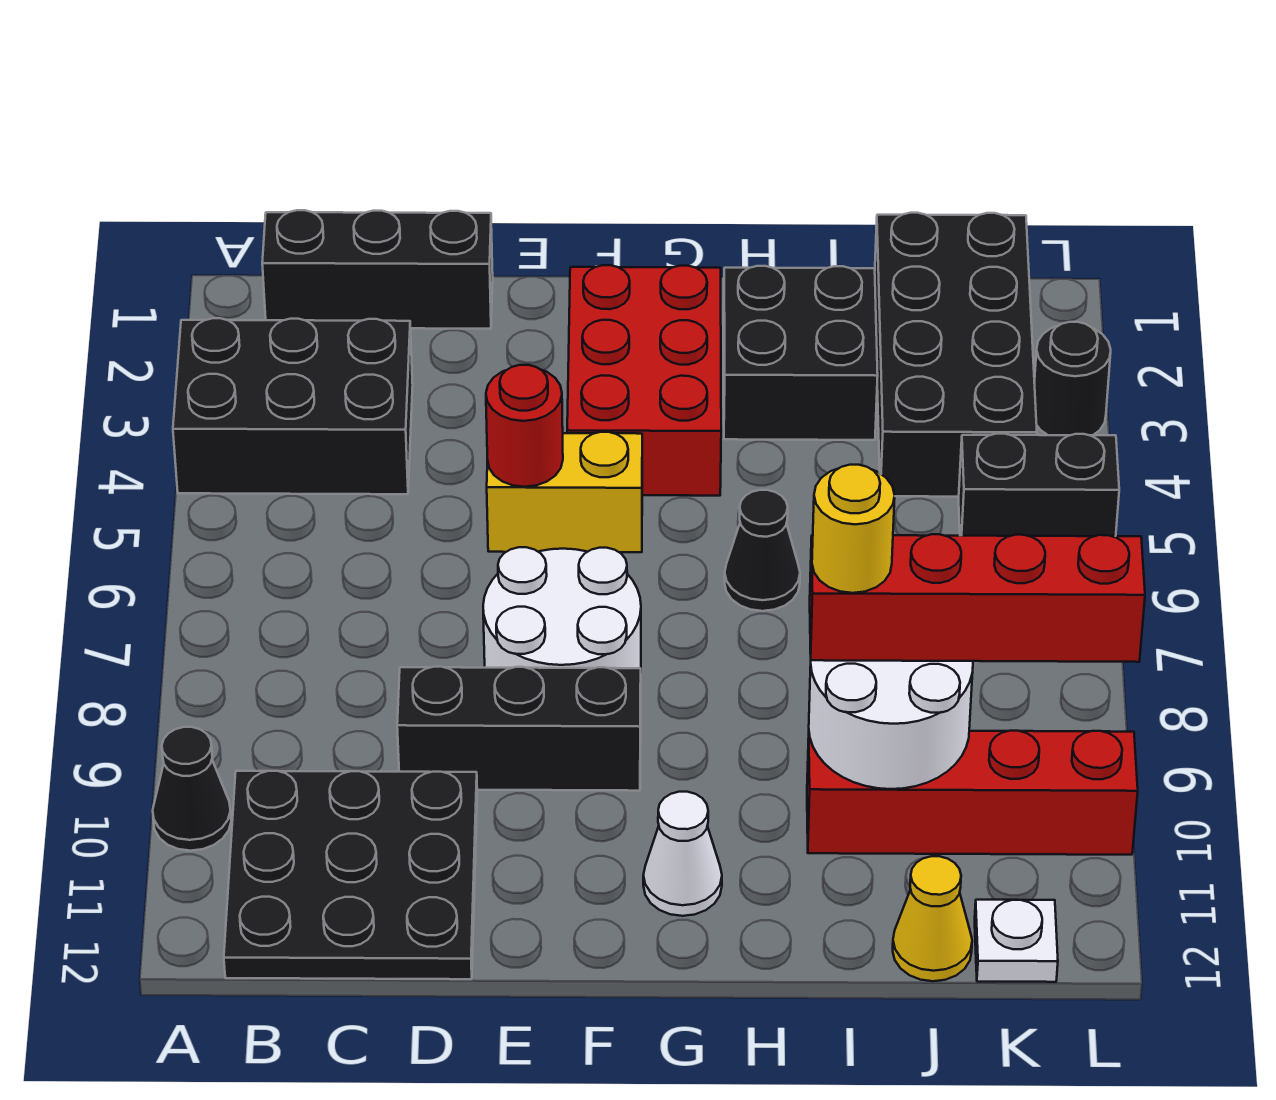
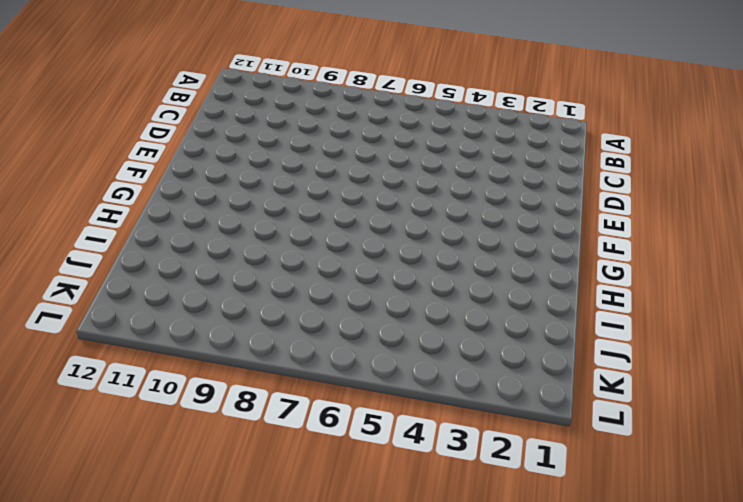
none -> black brick A3:C4 level 1
none -> black cone A10 level 1
none -> black brick B1:D1 level 1

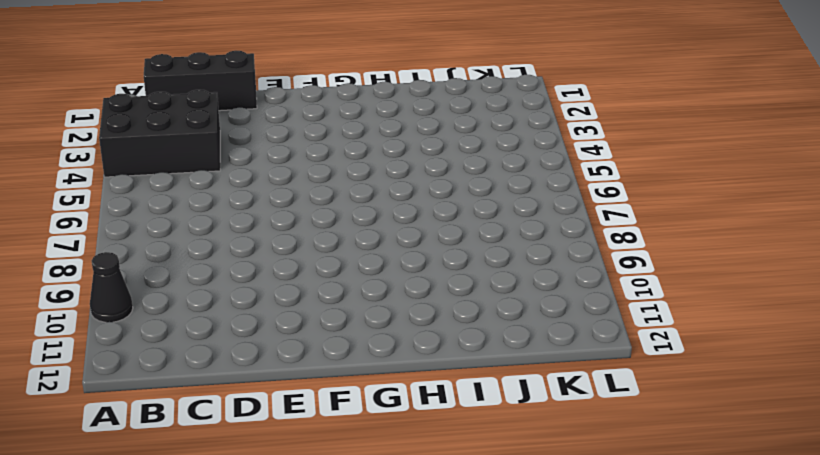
none -> black plate B10:D12 level 1
none -> black brick D9:F9 level 1
none -> yellow brick E5:F5 level 1

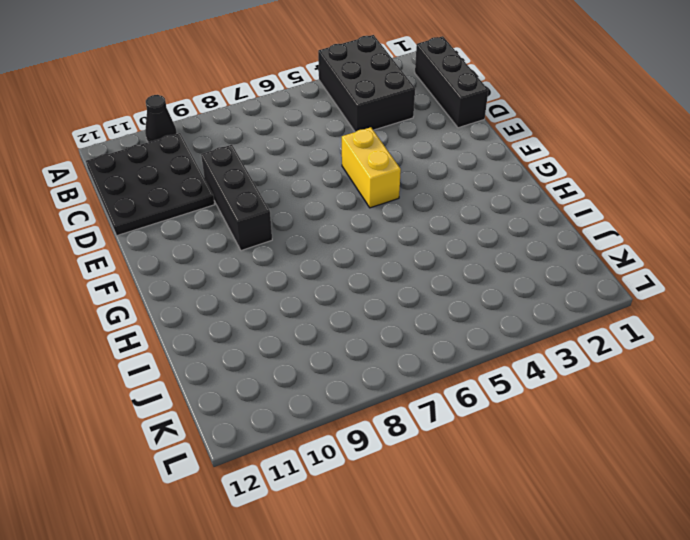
none -> white round brick E7:F8 level 1
none -> red brick F2:G4 level 1
none -> white cone G11 level 1

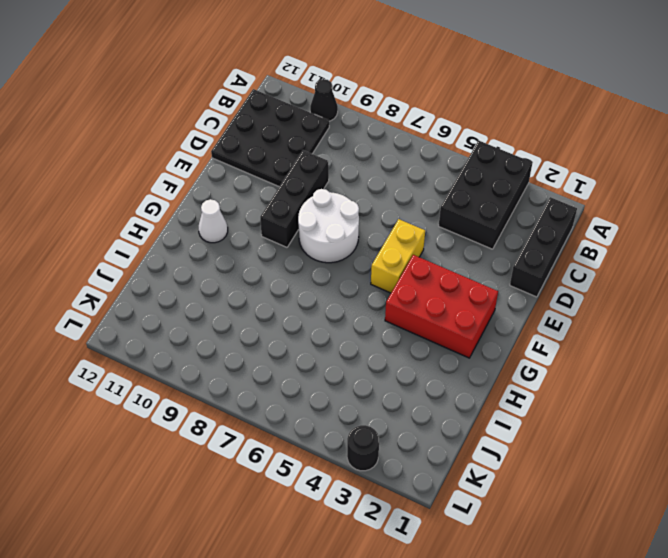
none -> black brick H2:I3 level 1
none -> black cone H6 level 1
none -> red brick I10:L10 level 1

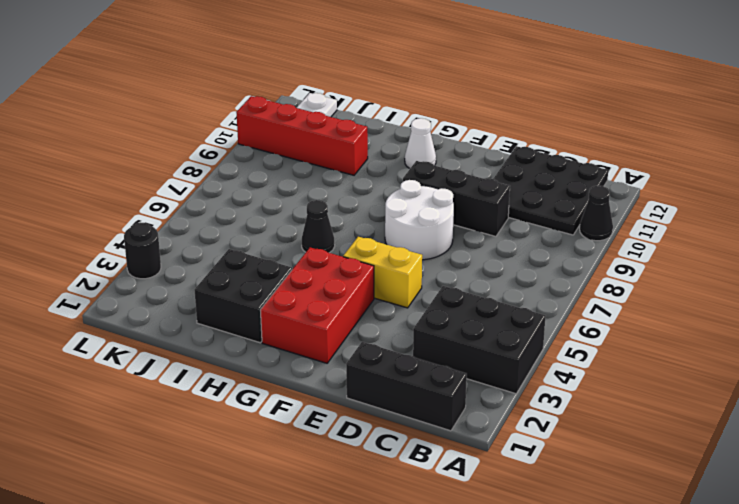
none -> black brick J1:K4 level 1
none -> yellow cone J12 level 1
none -> black brick K5:L5 level 1

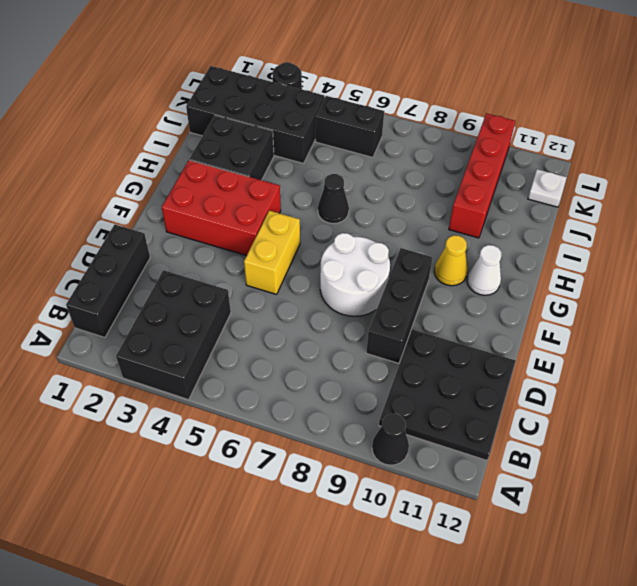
yellow cone G10 level 1 -> yellow cone J12 level 1
black brick K5:K6 level 1 -> black brick K5:L5 level 1
none -> red round brick E5 level 2
none -> white round brick I9:J10 level 2
none -> red brick I9:L9 level 3

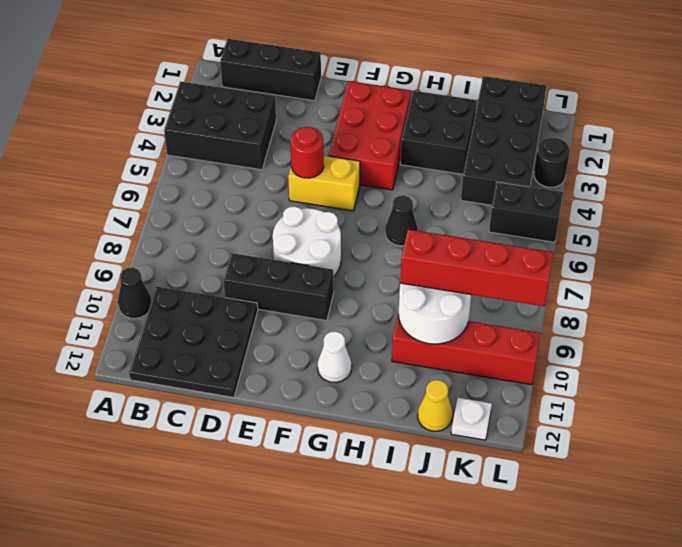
none -> yellow round brick I9 level 4

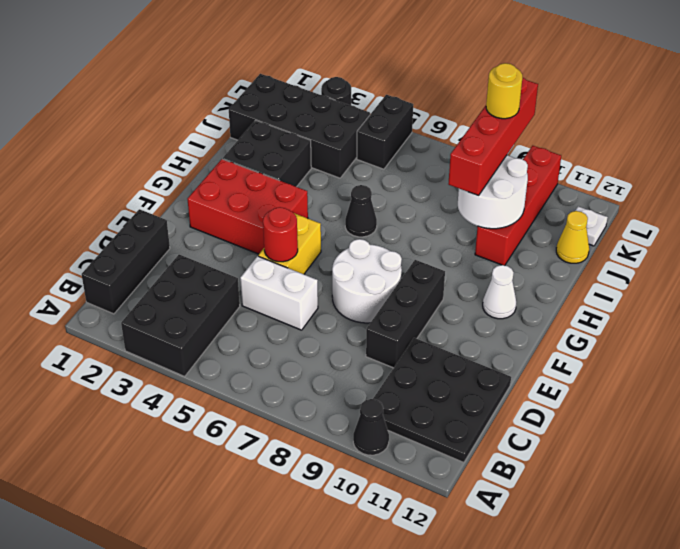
white brick D5:D6 level 1 -> none
yellow round brick K9 level 4 -> yellow round brick I9 level 4

